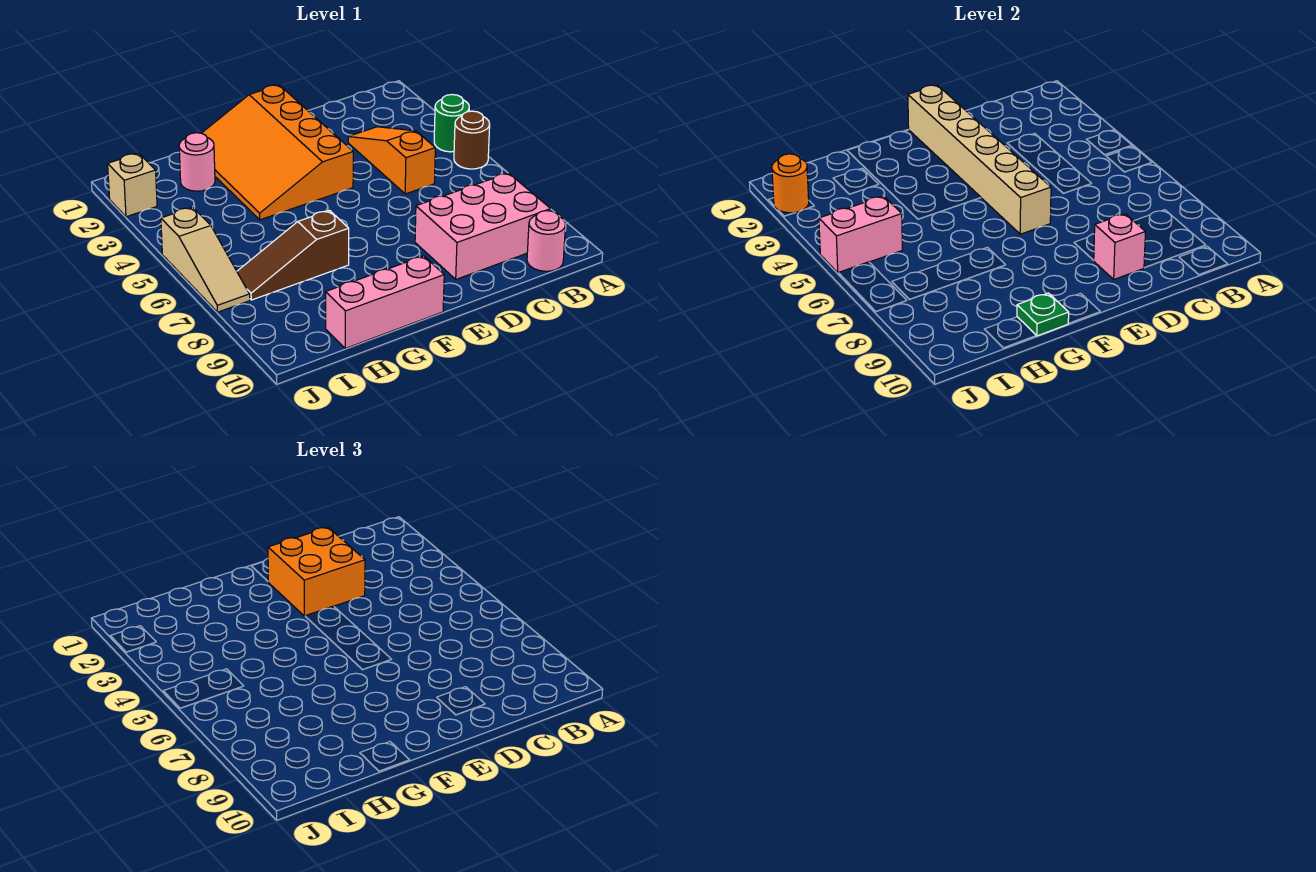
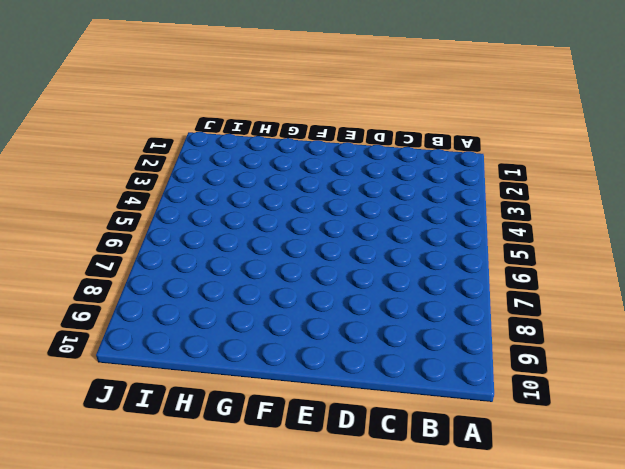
none -> green round brick A4 level 1
none -> brown round brick A5 level 1
none -> pink brick B8:D9 level 1

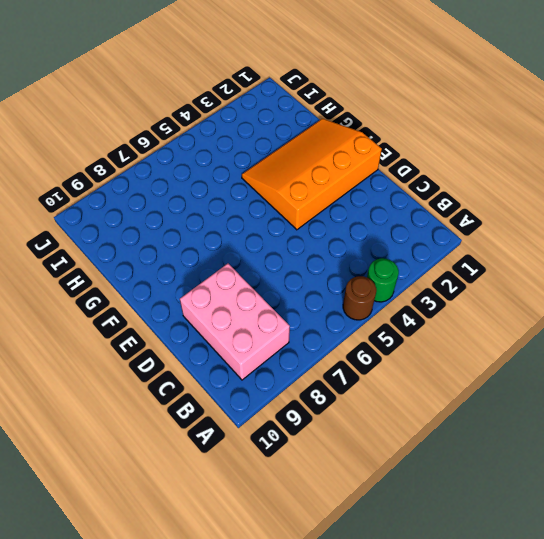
none -> pink round brick B10 level 1
none -> orange slope C3:C5 level 1 top 5
none -> pink brick F10:H10 level 1

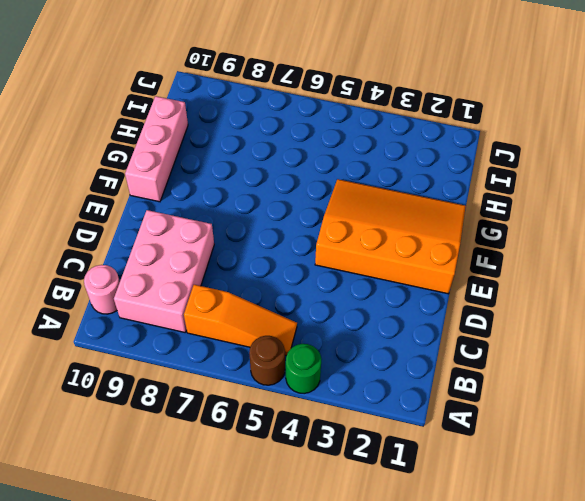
orange slope B5:B7 level 1 top 7 -> orange slope C3:C5 level 1 top 5
none -> brown slope G7:I7 level 1 top G
none -> pink round brick H2 level 1
none -> tan brick J2 level 1

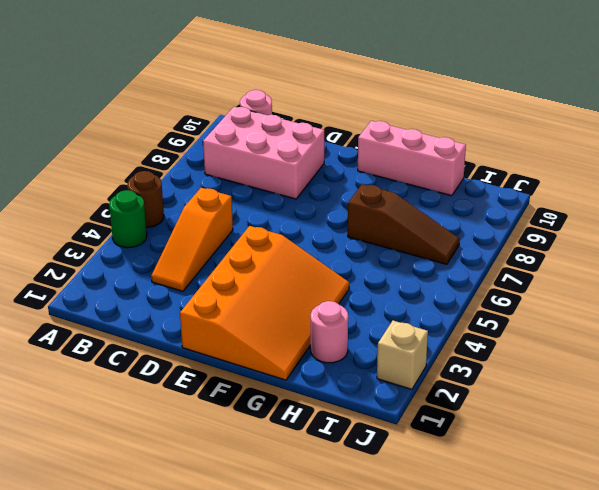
none -> tan slope J5:J7 level 1 top 5
none -> pink brick D9 level 2
none -> tan brick E1:E6 level 2

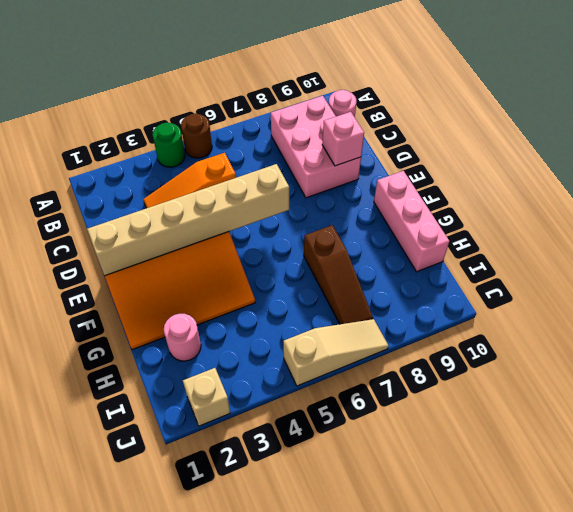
none -> green plate G10 level 2
none -> pink brick I5:J5 level 2
none -> orange round brick J2 level 2

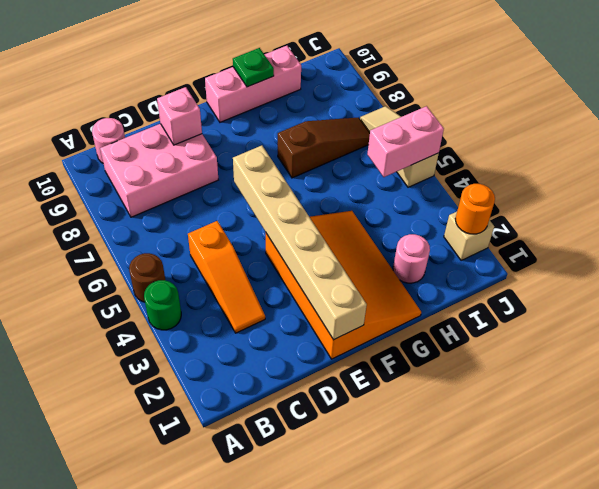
none -> orange brick D2:E3 level 3

